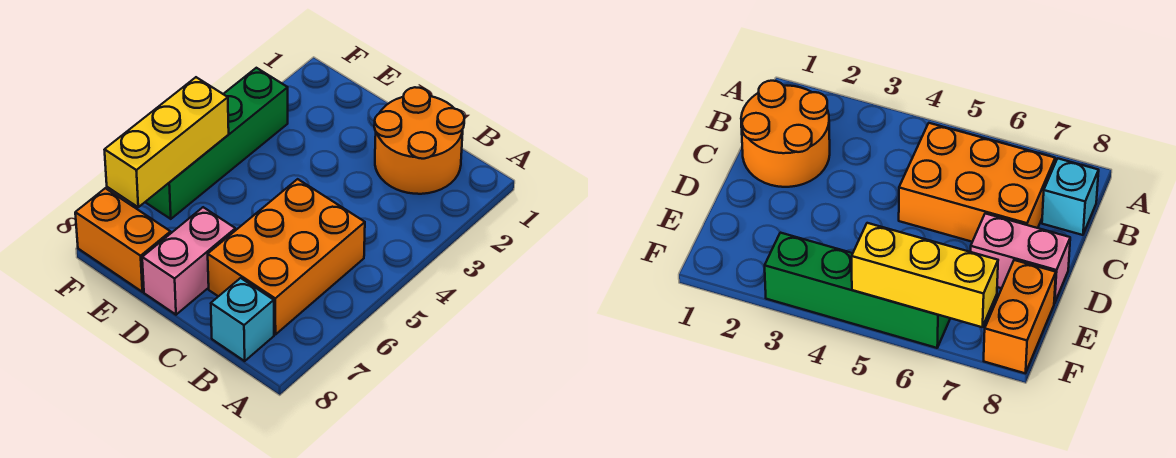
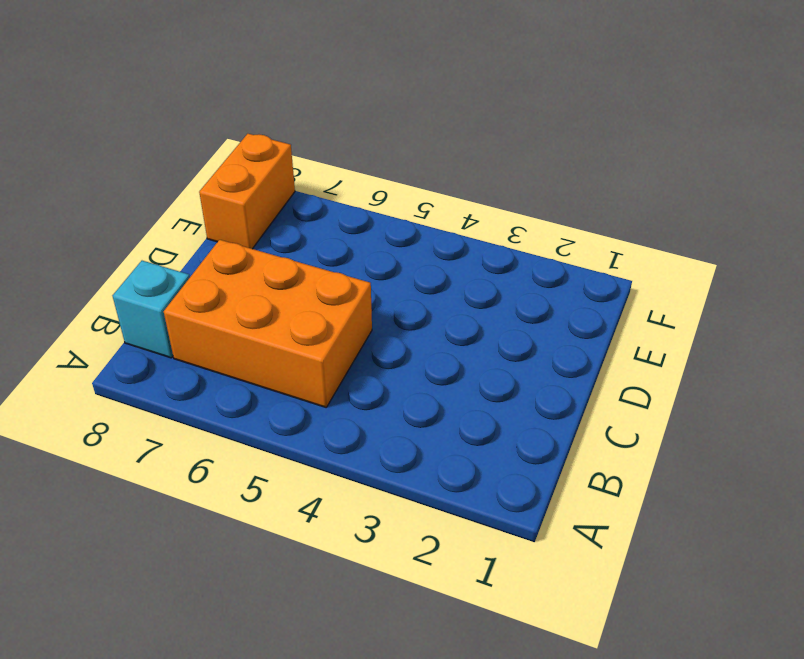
none -> orange round brick B1:C2 level 1
none -> pink brick D7:D8 level 1

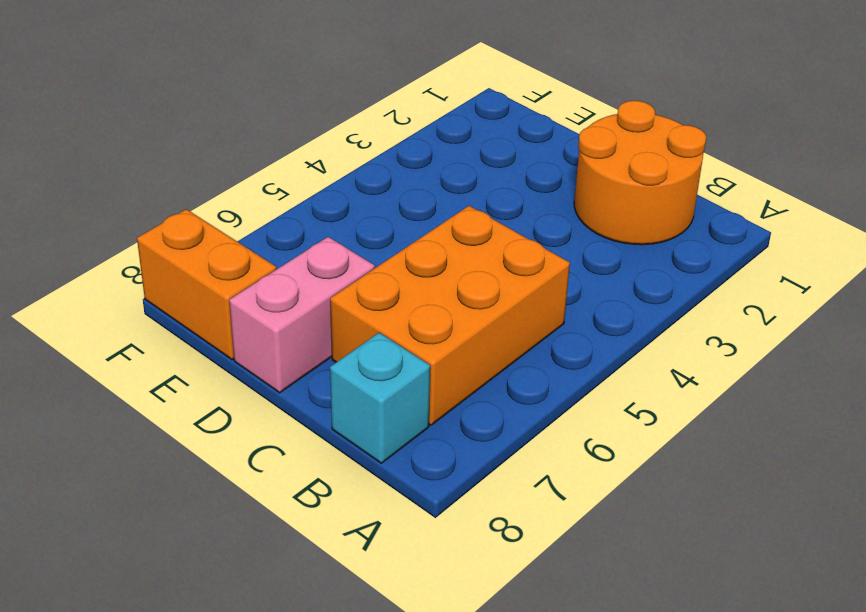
none -> green brick F3:F6 level 1
none -> yellow brick F5:F7 level 2

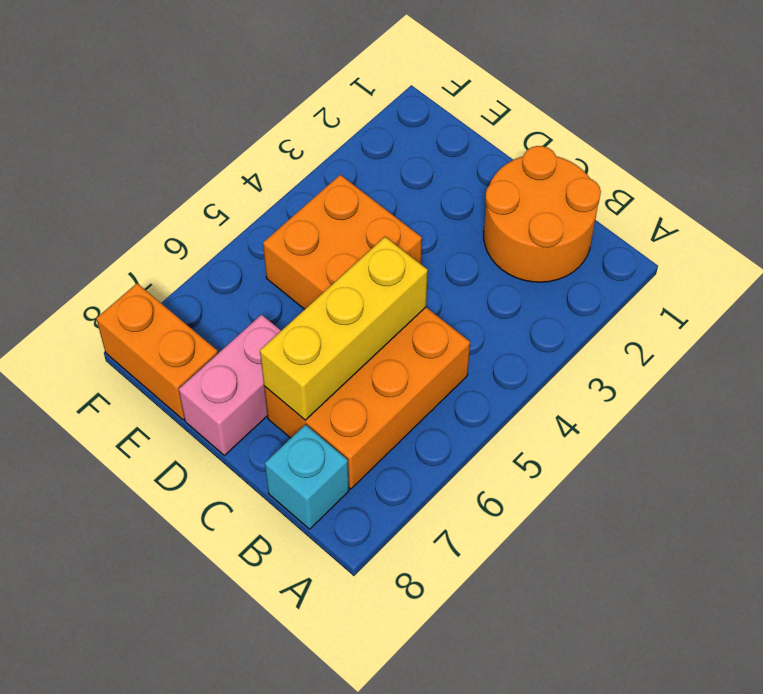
yellow brick C5:C7 level 2 -> yellow brick F5:F7 level 2
orange brick D4:E5 level 1 -> none
none -> green brick F3:F6 level 1

